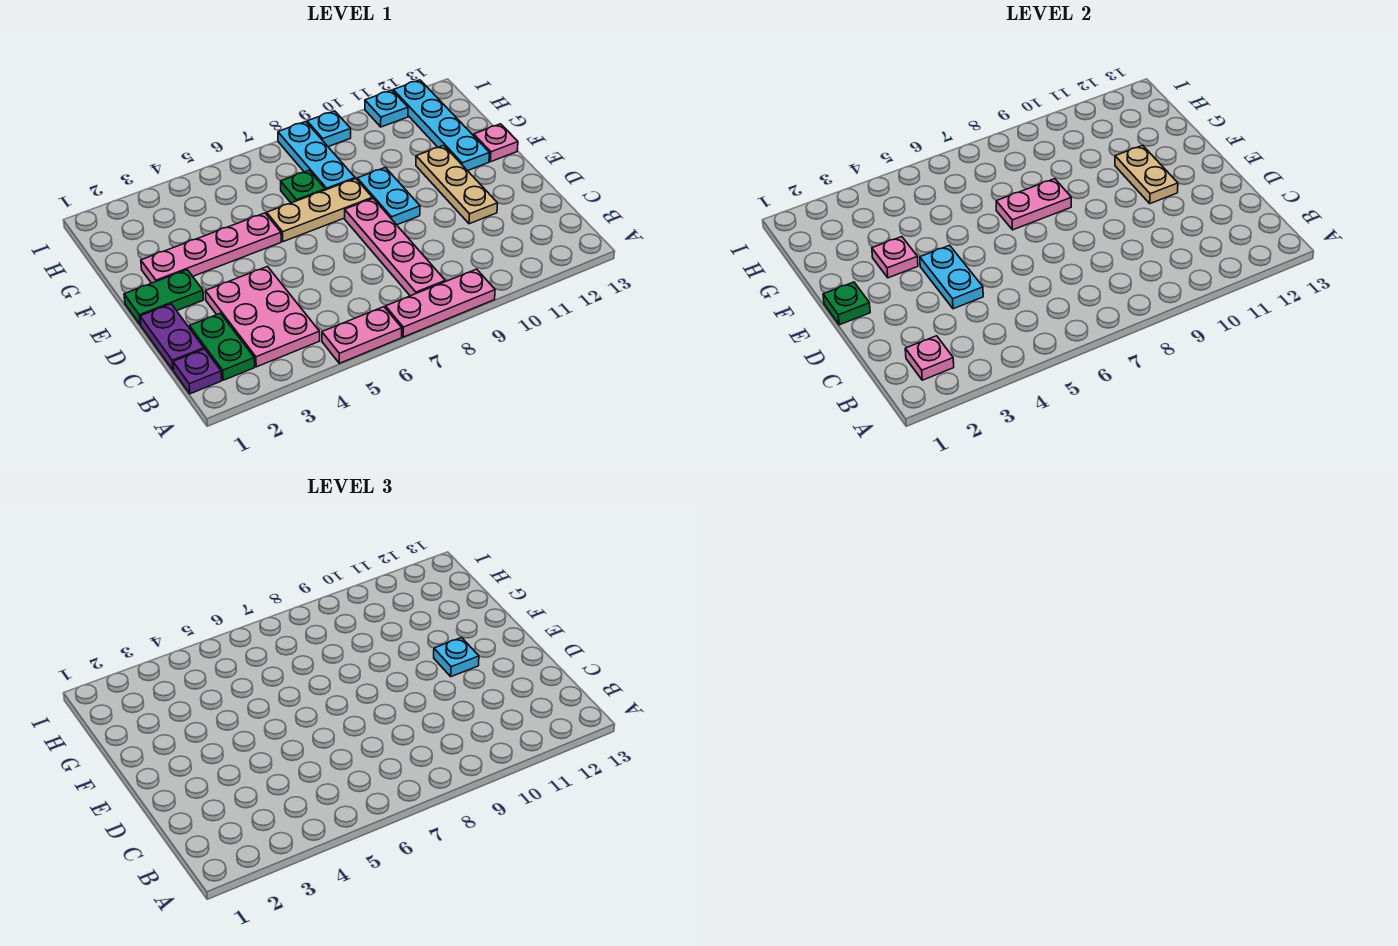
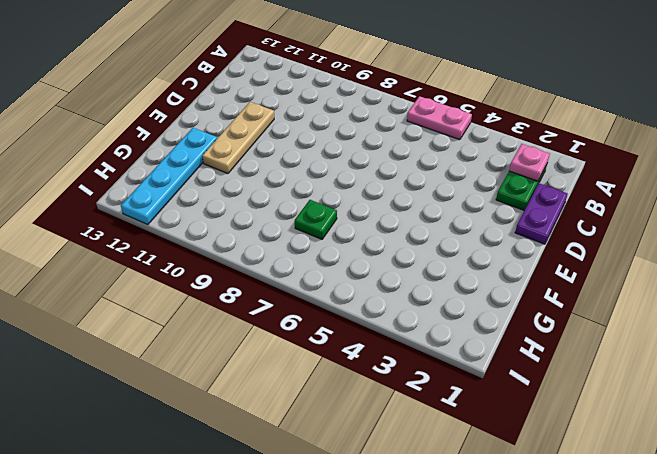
none -> pink plate A7:A9 level 1
none -> purple plate B1 level 1
none -> pink plate B3:D4 level 1

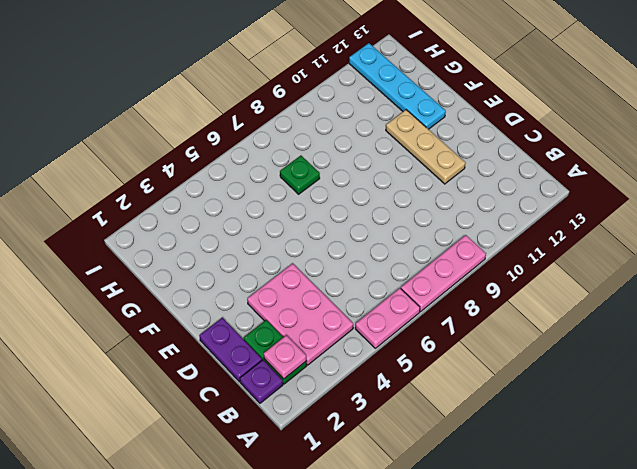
none -> pink plate B8:E8 level 1
none -> green plate E1:E2 level 1
none -> cyan plate E9:F9 level 1

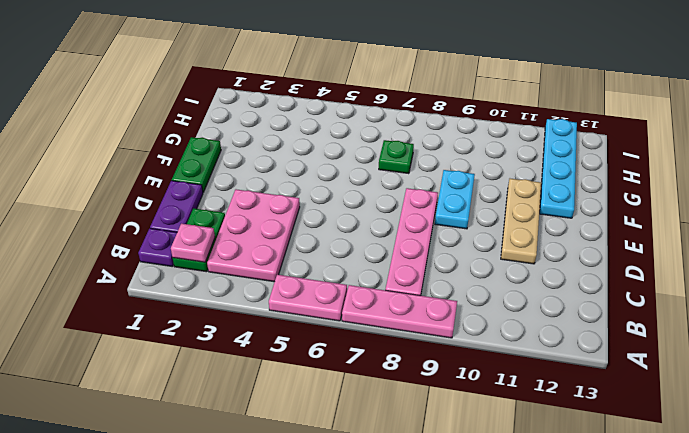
green plate E1:F1 level 1 -> green plate E1:E2 level 1
none -> pink plate F2:F5 level 1
none -> tan plate F6:F8 level 1
none -> pink plate F13 level 1

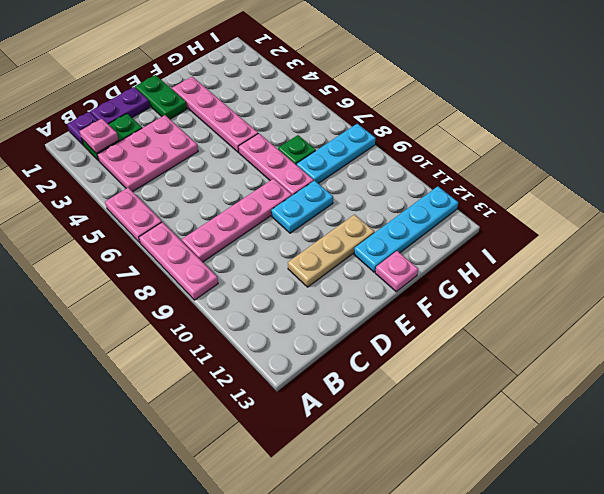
pink plate F6:F8 level 1 -> tan plate F6:F8 level 1
none -> cyan plate I9 level 1
none -> cyan plate I11 level 1
none -> cyan plate D4:E4 level 2

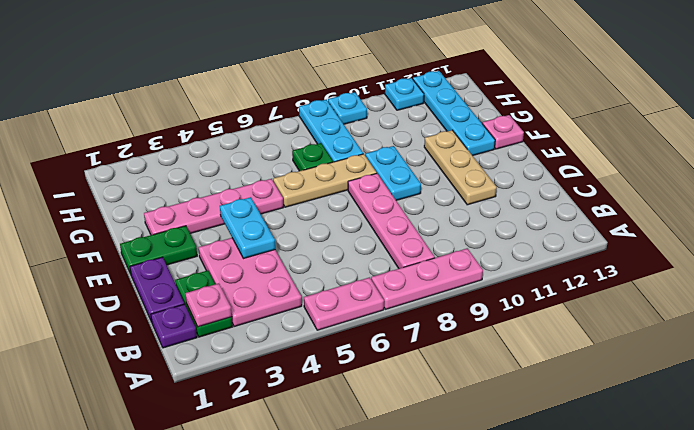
none -> green plate E1 level 2
none -> tan plate E11:F11 level 2
none -> pink plate F3 level 2

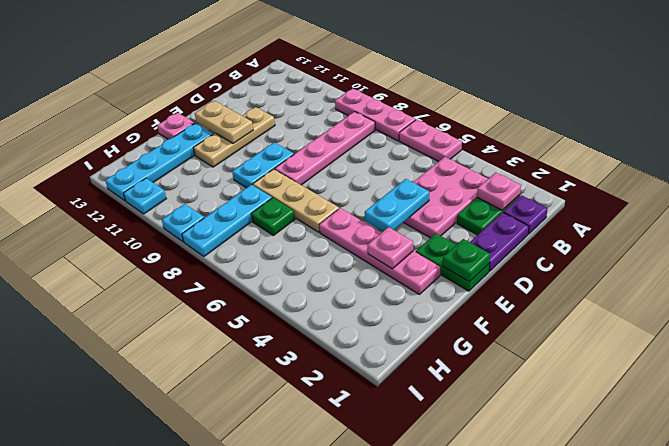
tan plate E11:E12 level 2 -> tan plate E11:F11 level 2
none -> pink plate F7:F8 level 2
none -> cyan plate E11 level 3

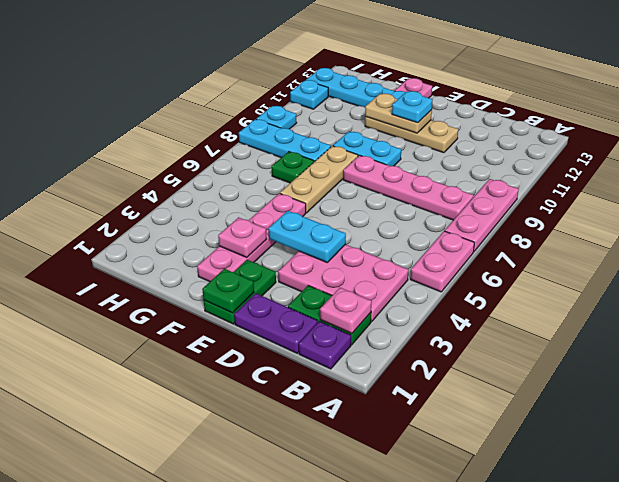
none -> pink plate F7:F8 level 2

